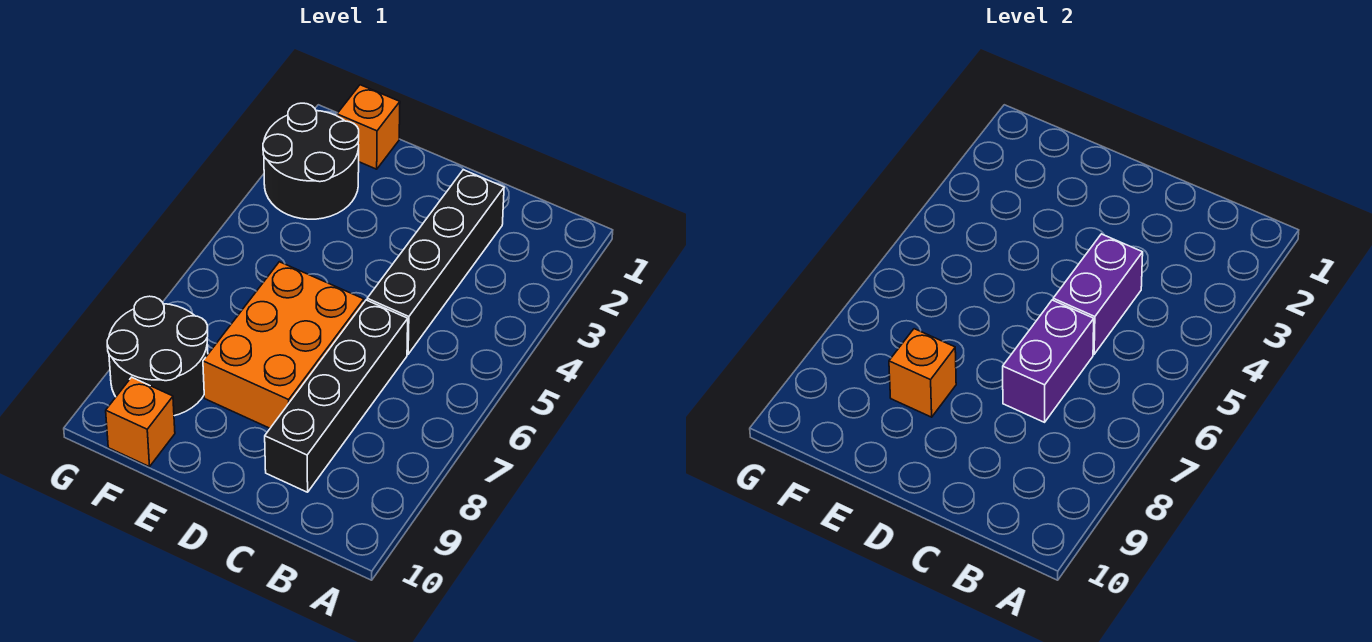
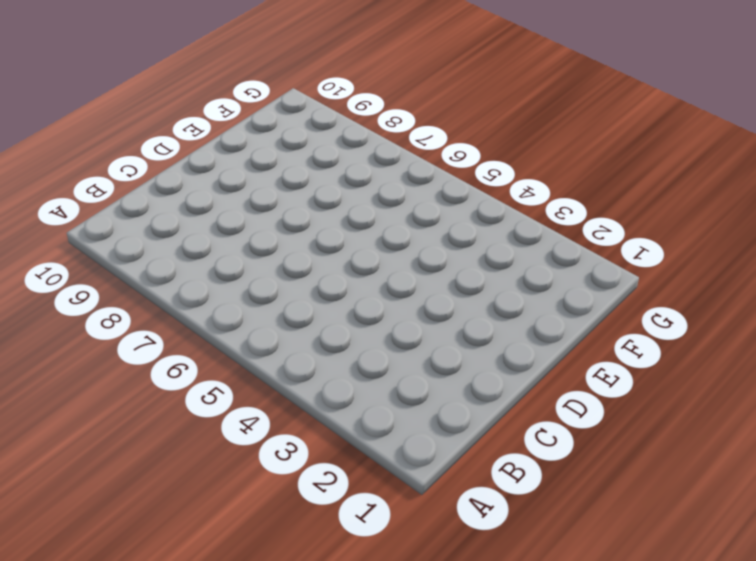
none -> black brick C2:C5 level 1
none -> black brick C6:C9 level 1

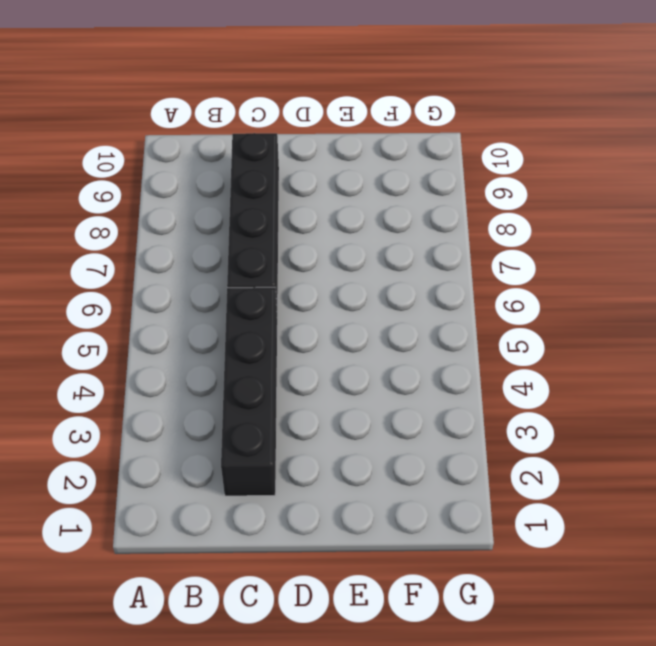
none -> orange brick D6:E8 level 1
none -> orange brick F1 level 1

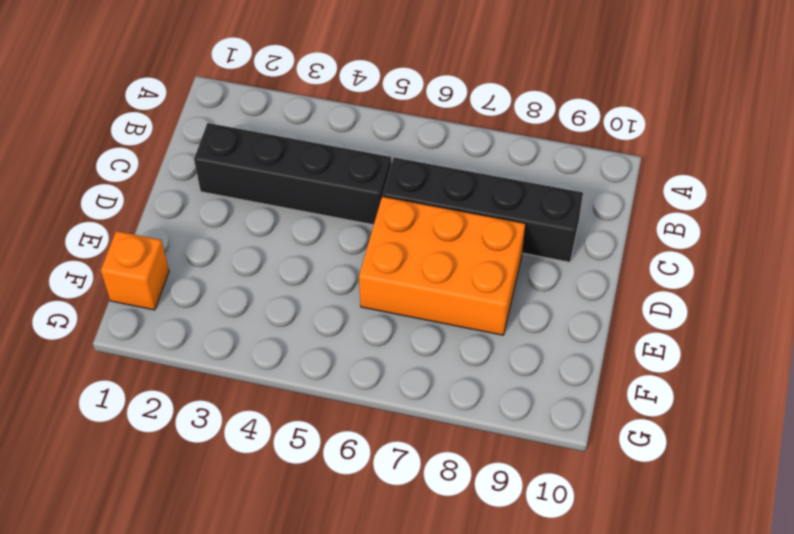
none -> black round brick F2:G3 level 1
none -> black round brick F8:G9 level 1

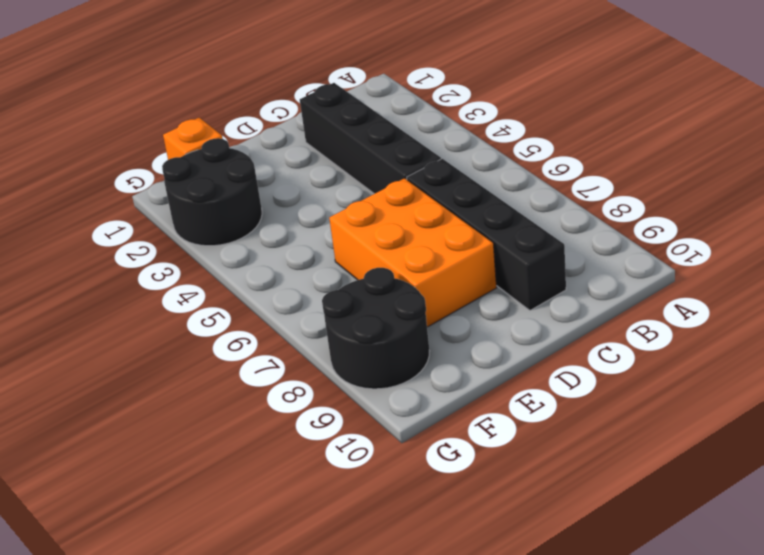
none -> orange brick F10 level 1
none -> purple brick C4:C5 level 2

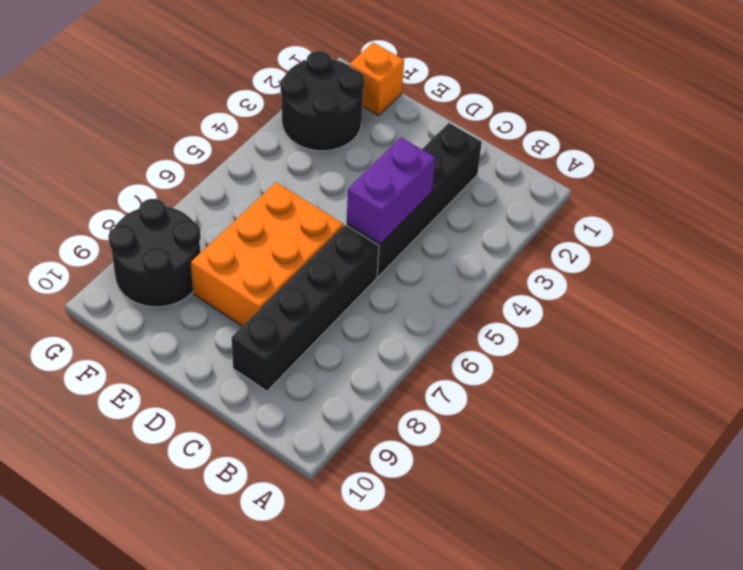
none -> orange brick F10 level 1
none -> purple brick C6:C7 level 2

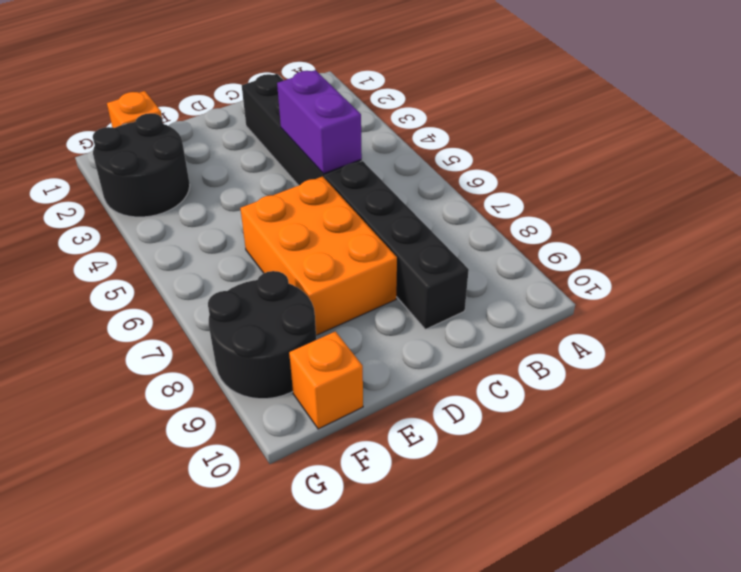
none -> purple brick C6:C7 level 2
none -> orange brick E8 level 2

